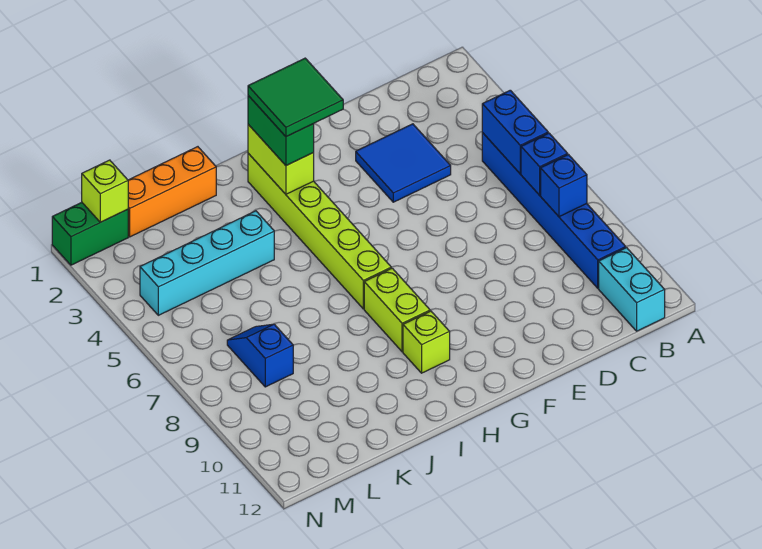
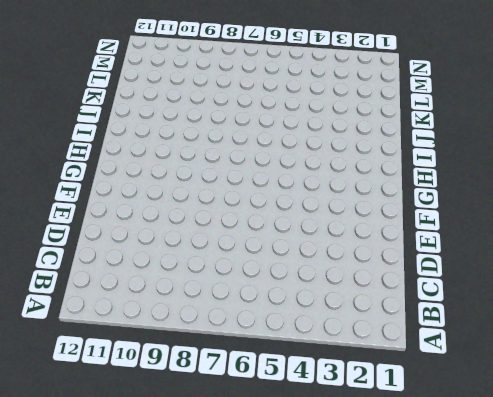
none -> blue brick B5:B10 level 1
none -> cyan brick B11:B12 level 1
none -> blue tile D3:E4 level 1

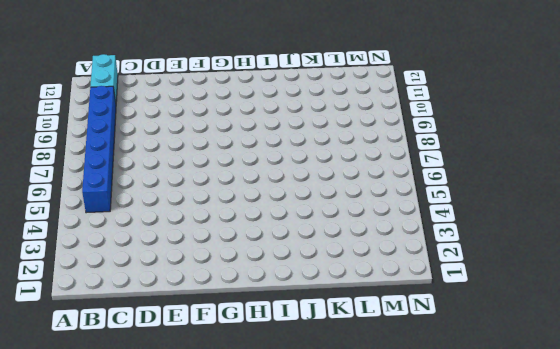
none -> blue tile D3:E4 level 1
none -> lime brick H2:H7 level 1
none -> lime brick H8:H9 level 1

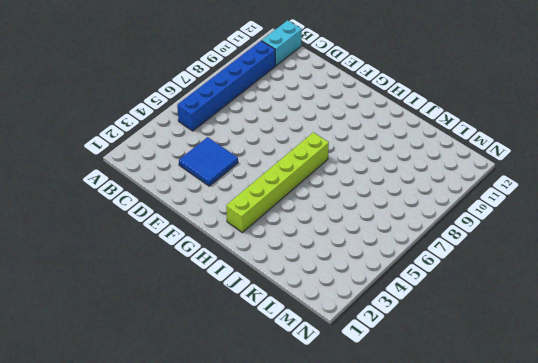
none -> lime brick H8:H9 level 1
none -> lime brick H10 level 1
none -> orange brick J1:L1 level 1

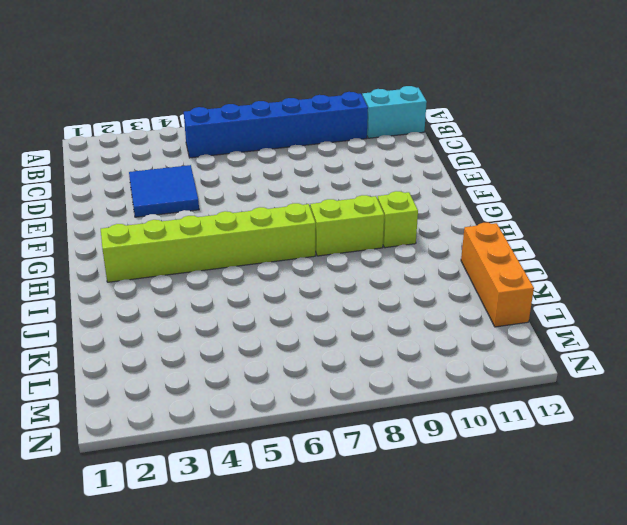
orange brick J12:L12 level 1 -> orange brick J1:L1 level 1
none -> cyan brick J4:M4 level 1
none -> blue slope L7:L8 level 1 top 8
none -> green brick M1:N1 level 1

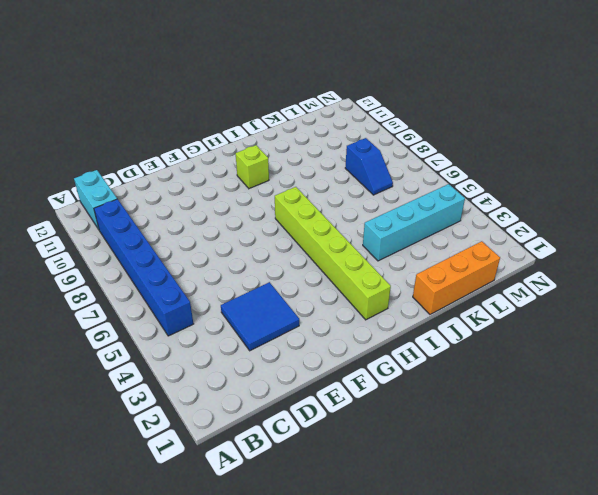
none -> lime brick H8:H9 level 1
none -> green brick M1:N1 level 1
none -> blue brick B5:B6 level 2

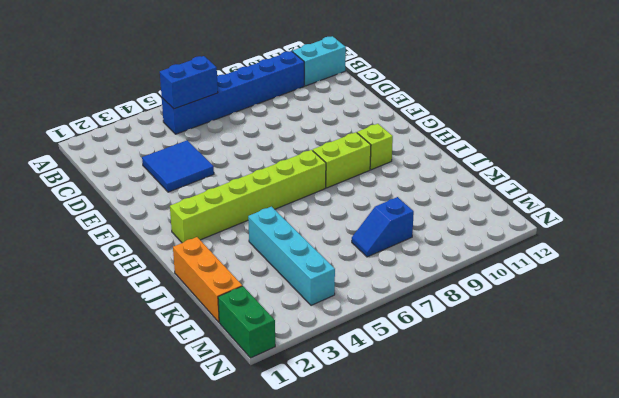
none -> blue brick B7 level 2
none -> blue brick B8 level 2
none -> lime brick H2:H3 level 2

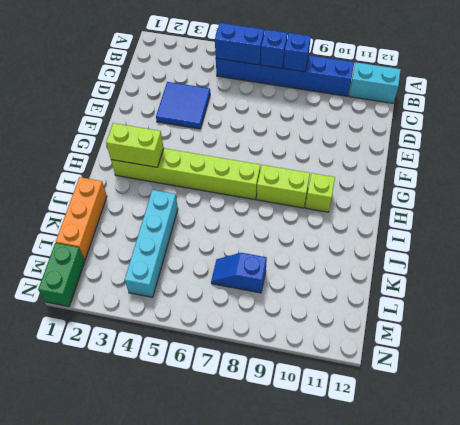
none -> lime brick M1 level 2
none -> green brick H2:H3 level 3
none -> green tile G2:H3 level 4

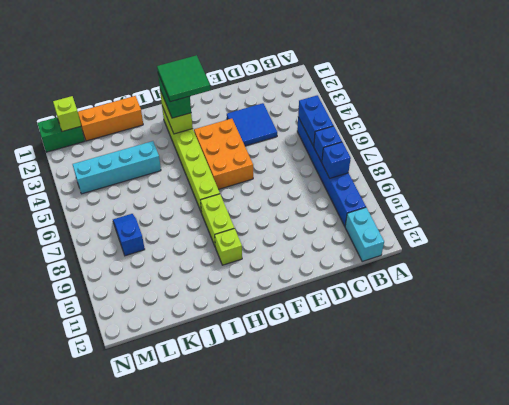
orange brick F4:G6 level 1 -> none

